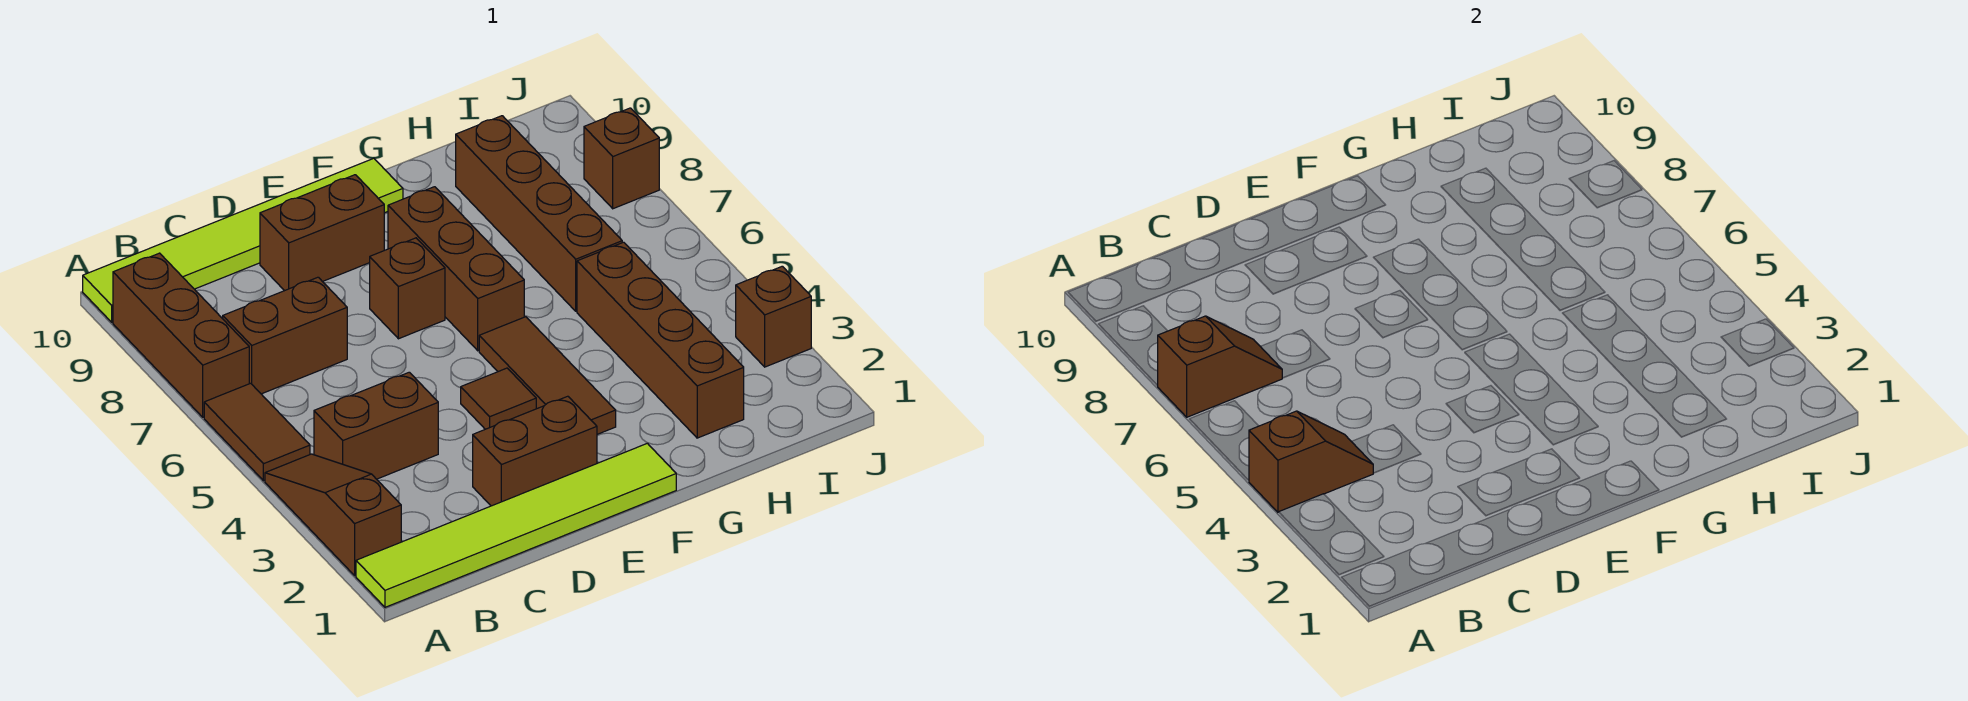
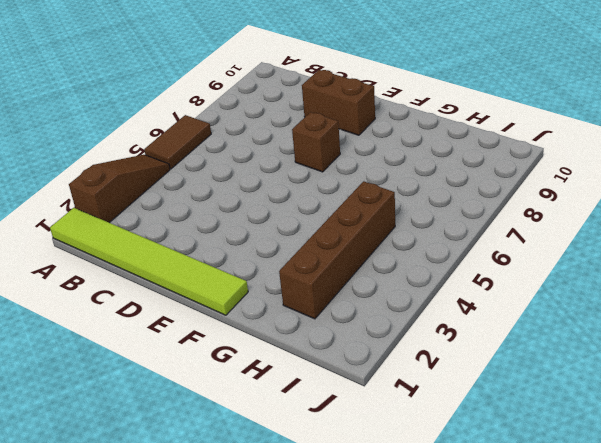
none -> brown brick A7:A9 level 1
none -> lime tile A10:F10 level 1
none -> brown brick B4:C4 level 1

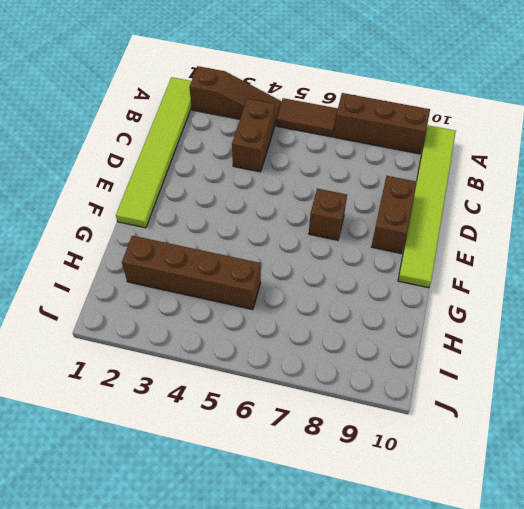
none -> brown brick B7:C7 level 1
none -> brown brick D2:E2 level 1
none -> brown tile E4 level 1

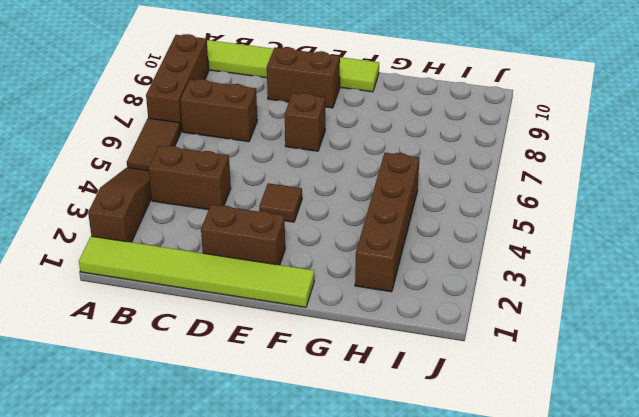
none -> brown tile F3:F5 level 1
none -> brown brick F6:F8 level 1
none -> brown brick H6:H9 level 1

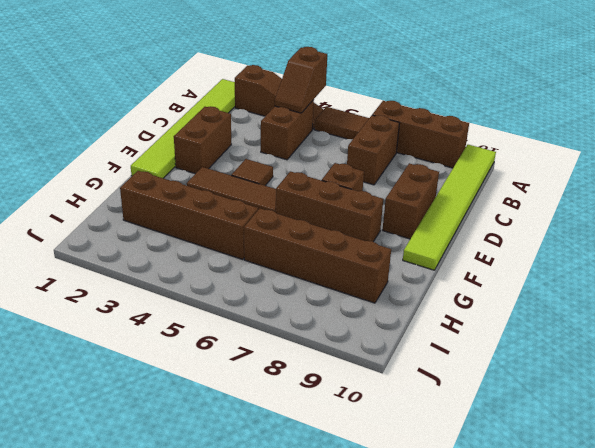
none -> brown brick J3 level 1
none -> brown brick J8 level 1
none -> brown slope A7:B7 level 2 top A

